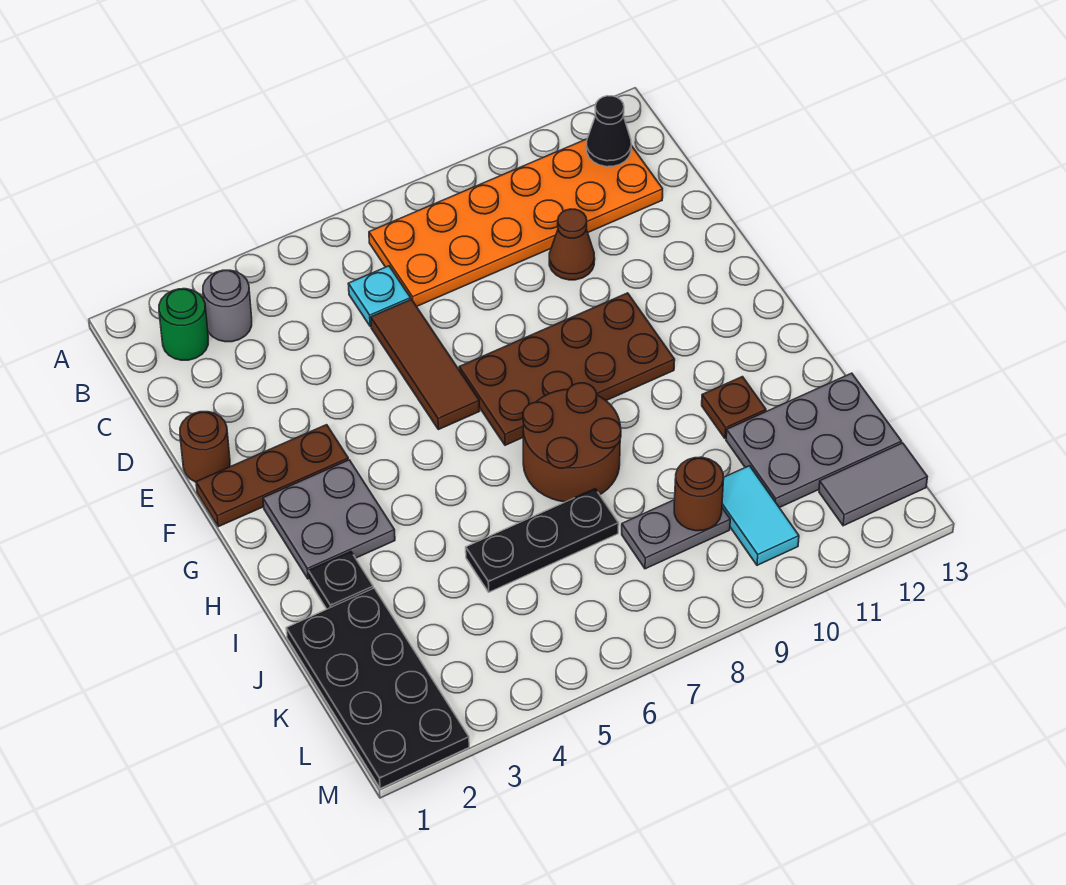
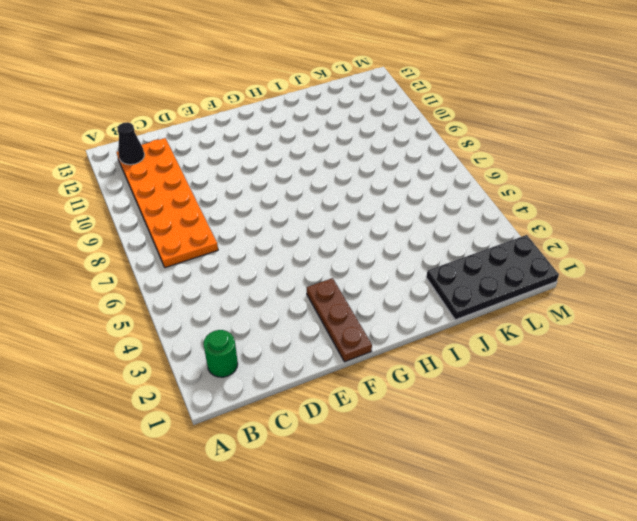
none -> grey round brick B3 level 1
none -> cyan plate C6 level 1
none -> brown tile D6:F6 level 1

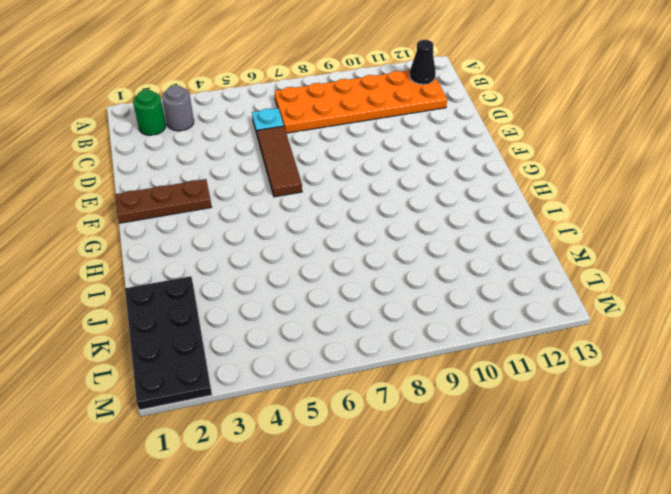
none -> brown cone D10 level 1
none -> brown round brick E1 level 1
none -> brown plate F7:G10 level 1

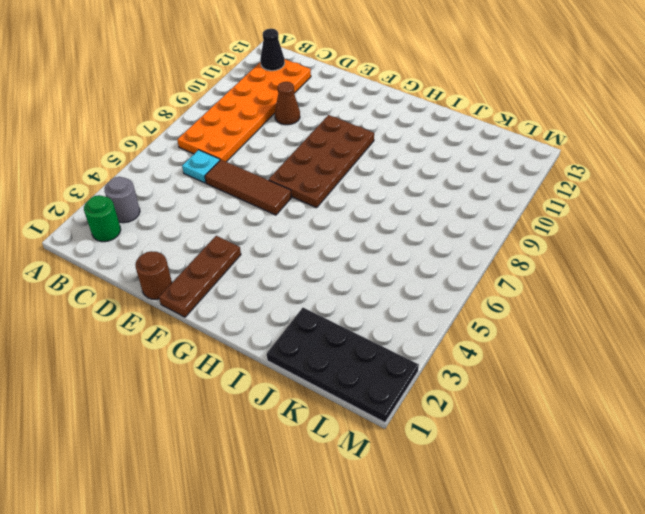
none -> grey plate G2:H3 level 1
none -> brown round brick H7:I8 level 1
none -> black plate I2 level 1

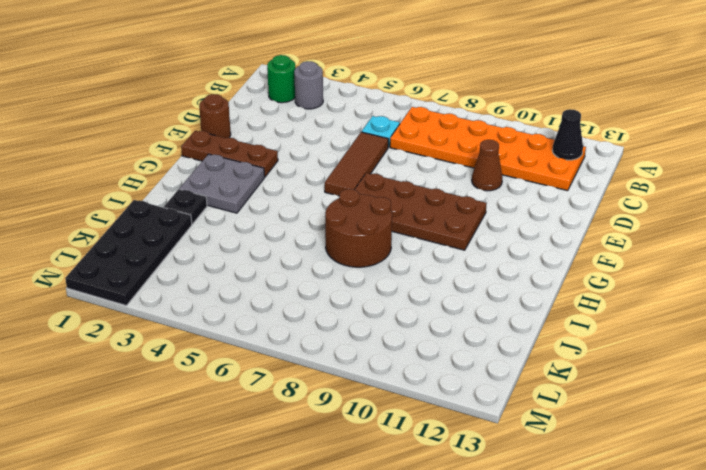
none -> brown plate I11 level 1
none -> black plate J5:J7 level 1
none -> grey plate J11:K13 level 1

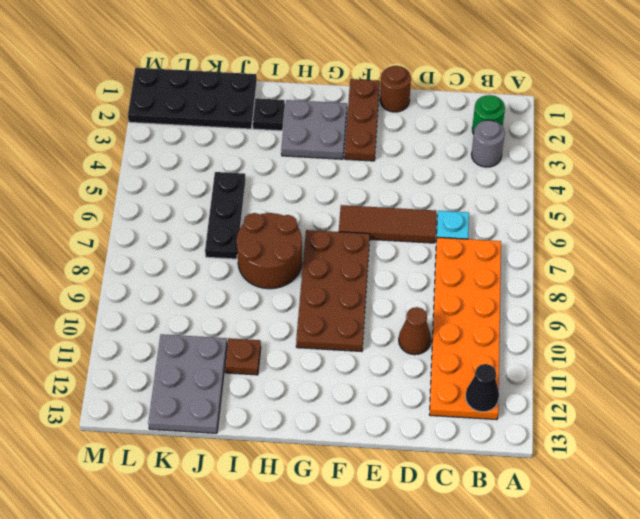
none -> grey plate K8:K9 level 1
none -> cyan tile K10:L10 level 1
none -> grey tile L12:L13 level 1

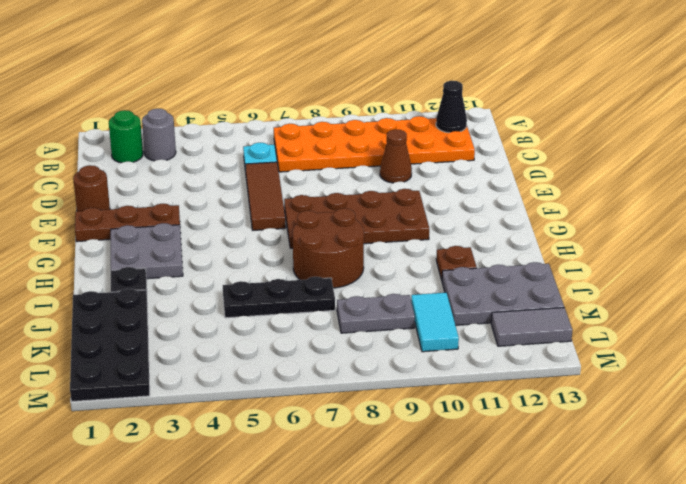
none -> brown round brick K9 level 2

